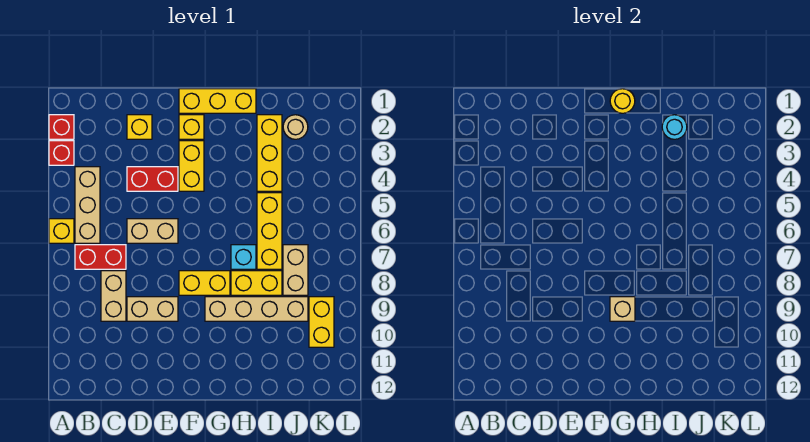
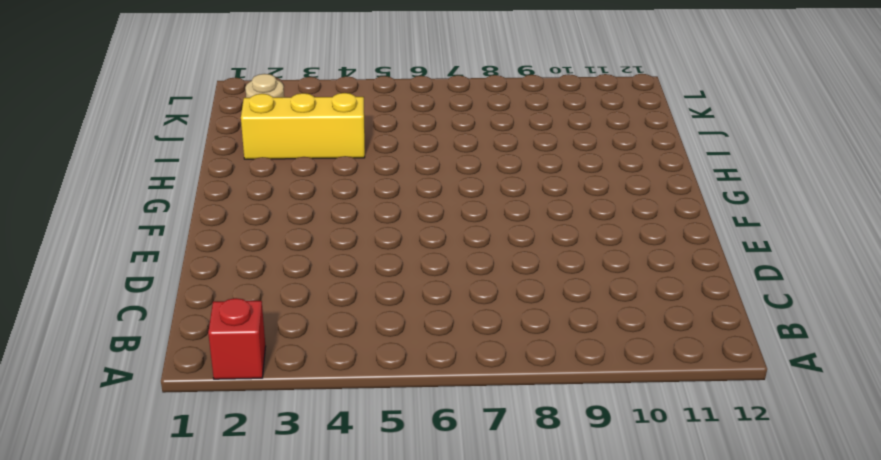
none -> red brick A3 level 1
none -> yellow brick A6 level 1
none -> tan brick B4:B6 level 1

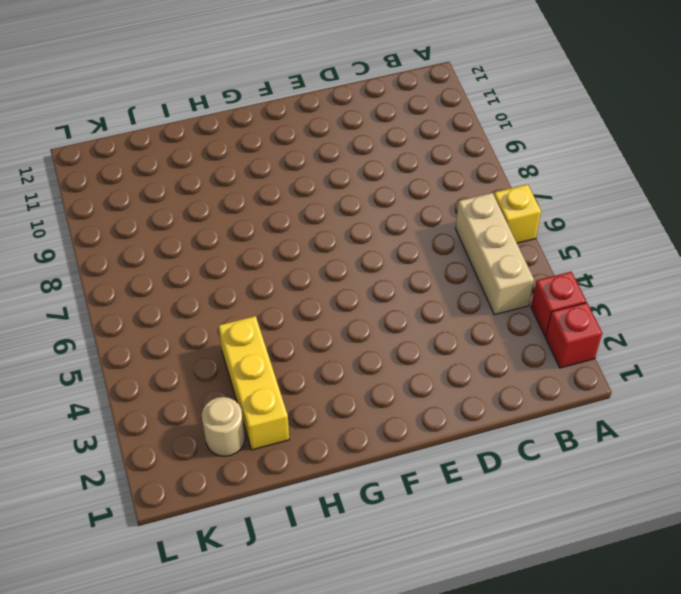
none -> red brick B7:C7 level 1
none -> tan brick C8:C9 level 1
none -> yellow brick D2 level 1

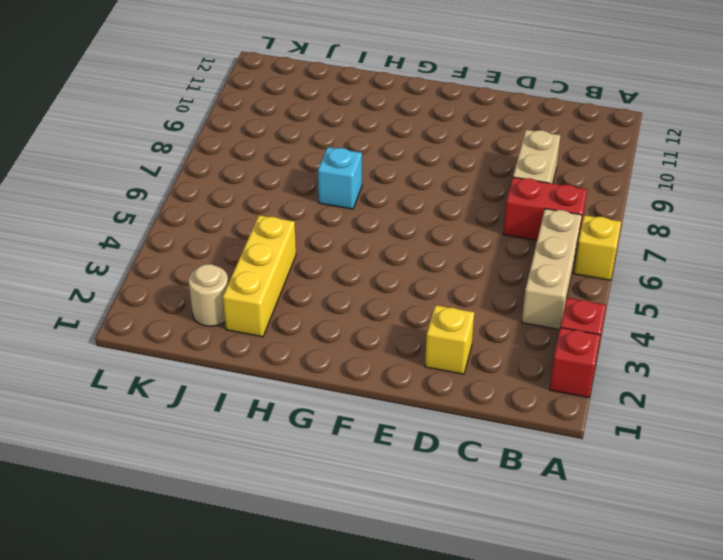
none -> red brick D4:E4 level 1
none -> tan brick D6:E6 level 1
none -> tan brick D9:E9 level 1

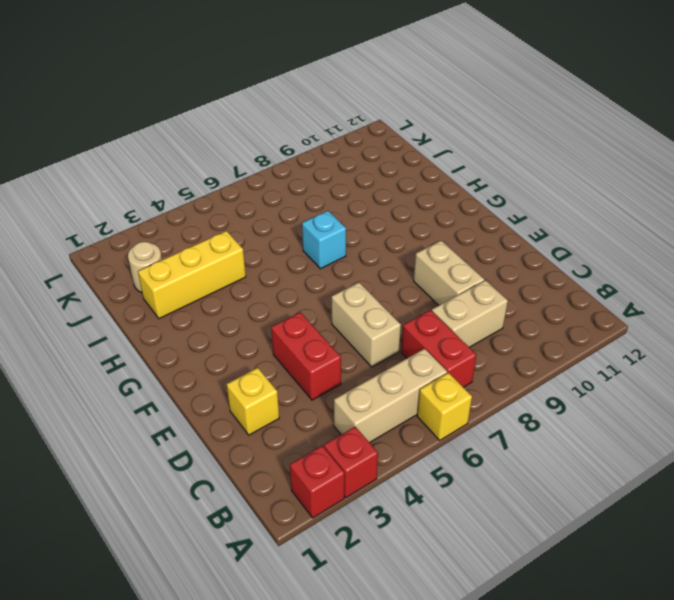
none -> yellow brick F1:H1 level 1
none -> yellow brick F2 level 1
none -> yellow brick F3:F4 level 1

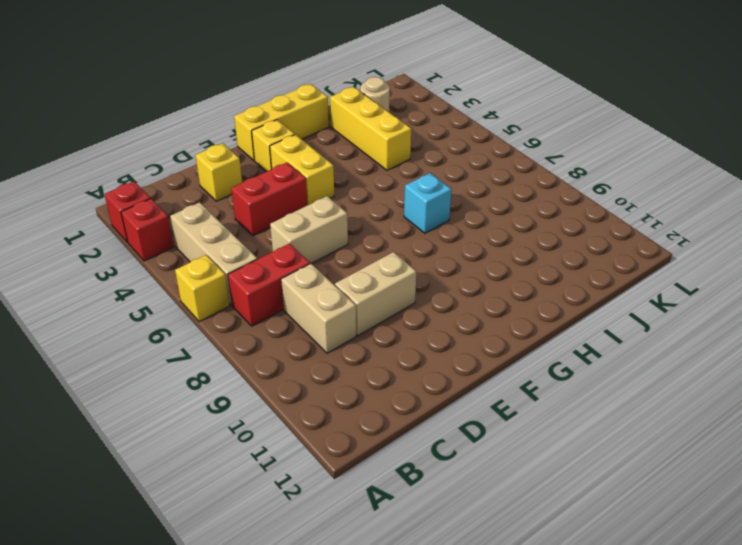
none -> yellow brick F8:G8 level 1
none -> tan brick G9:J9 level 1
none -> yellow brick H8:I8 level 1

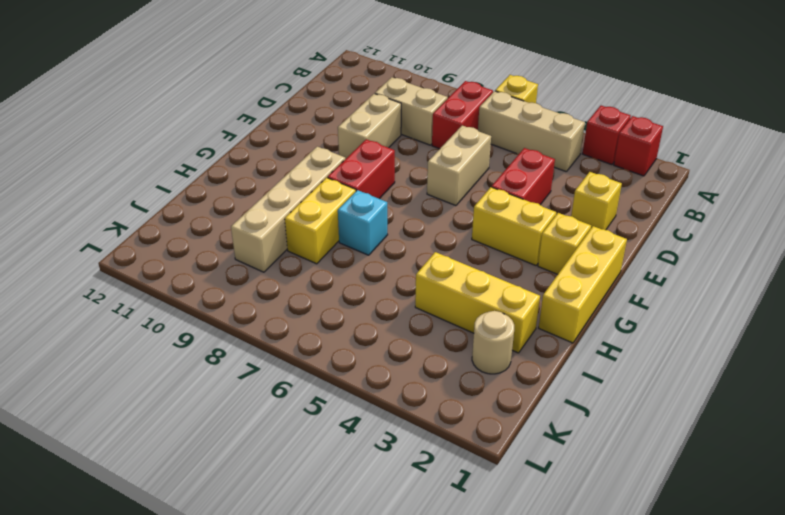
red brick F8:G8 level 1 -> yellow brick F8:G8 level 1
none -> yellow brick I5:I7 level 1
none -> tan brick J7:J8 level 1
none -> yellow brick K9:K10 level 1

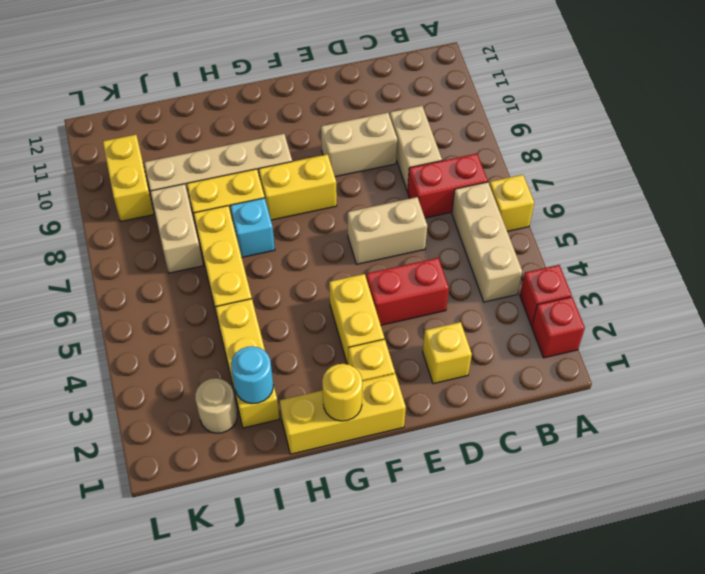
none -> tan brick G9 level 2

